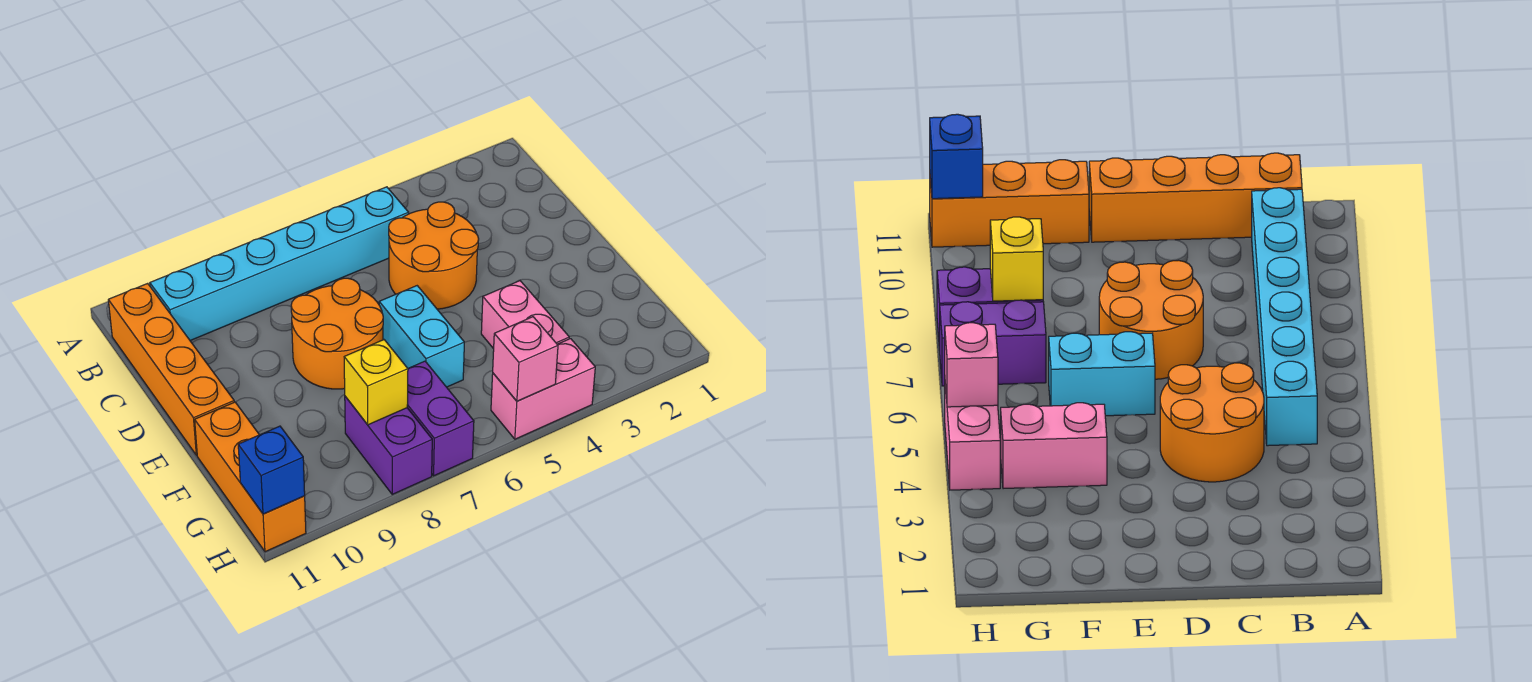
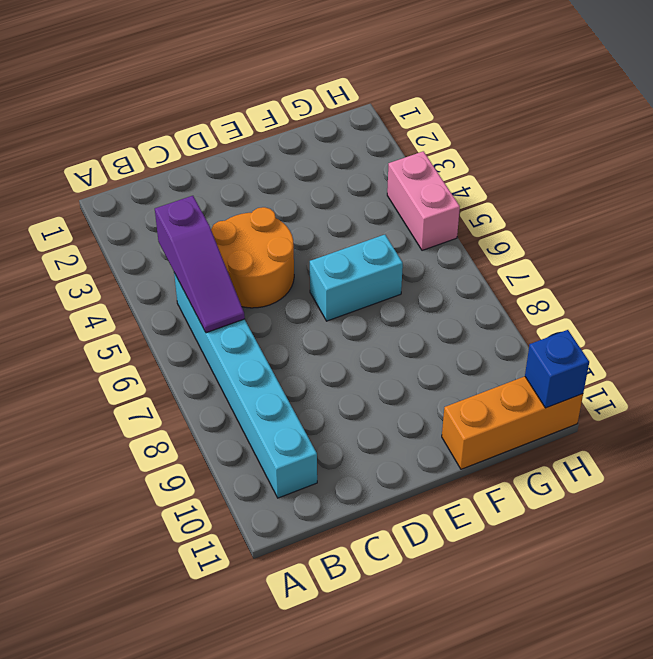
purple slope B4:B6 level 2 top 4 -> none
none -> orange brick B11:E11 level 1
none -> orange round brick D7:E8 level 1
none -> pink brick F4:G4 level 1

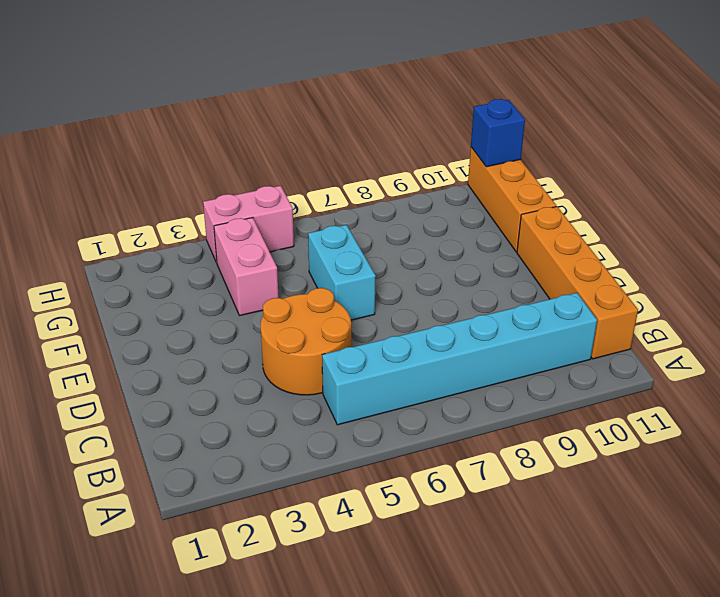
none -> orange round brick D7:E8 level 1
none -> purple brick G7:H7 level 1
none -> purple brick G8:H8 level 1

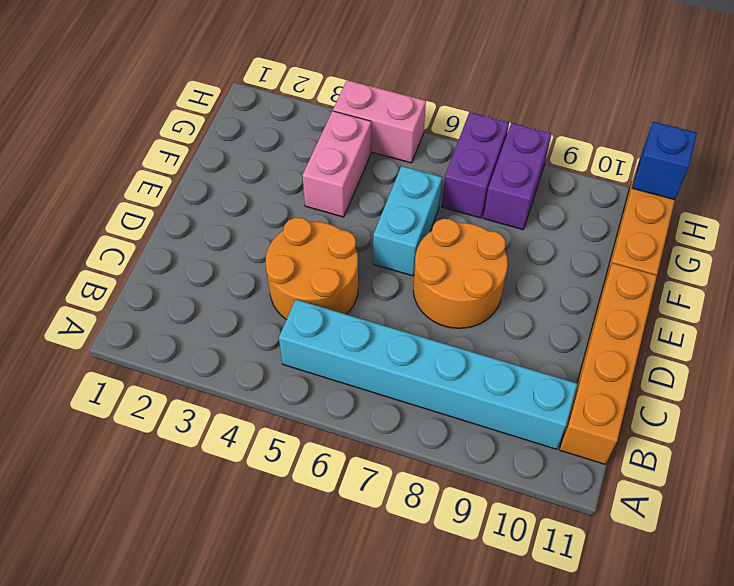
none -> yellow brick G8 level 2
none -> pink brick H5 level 2

